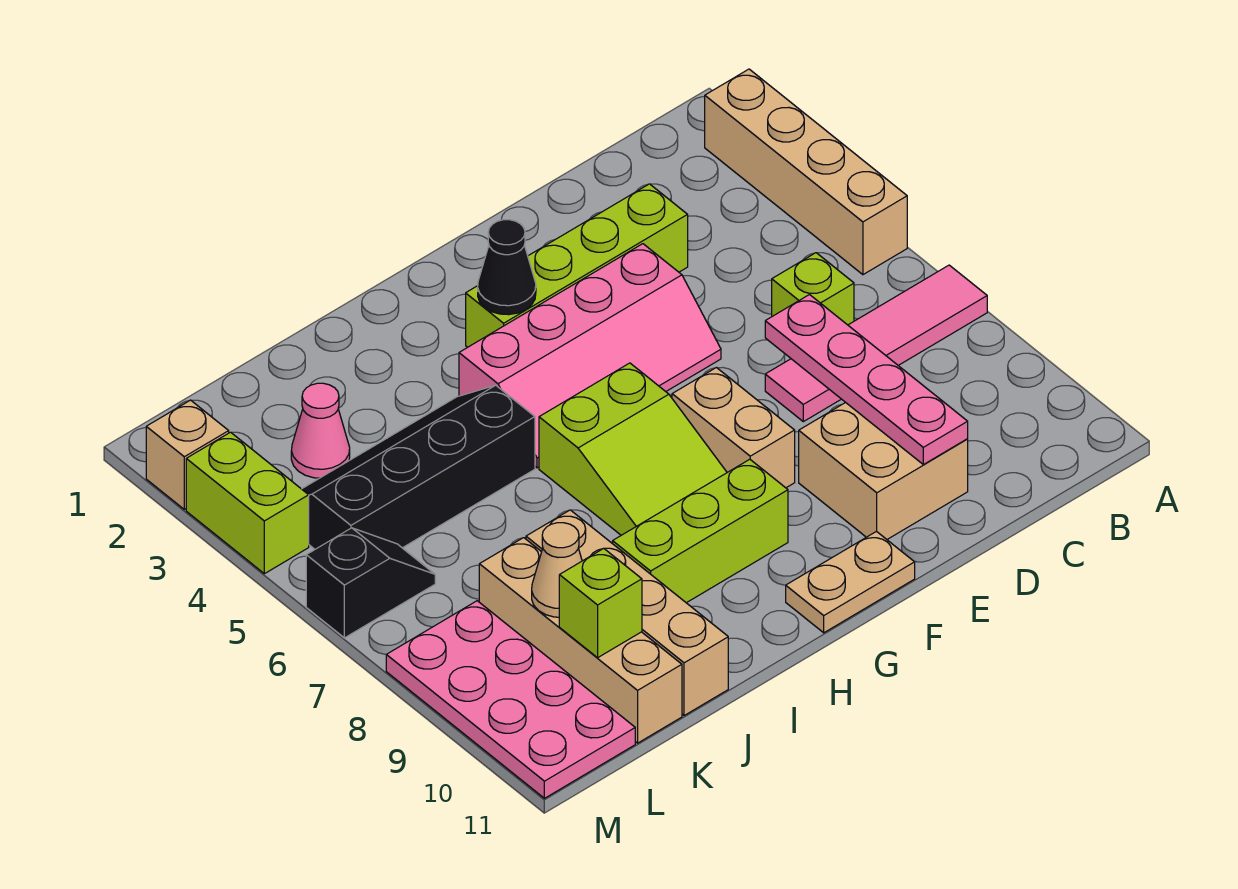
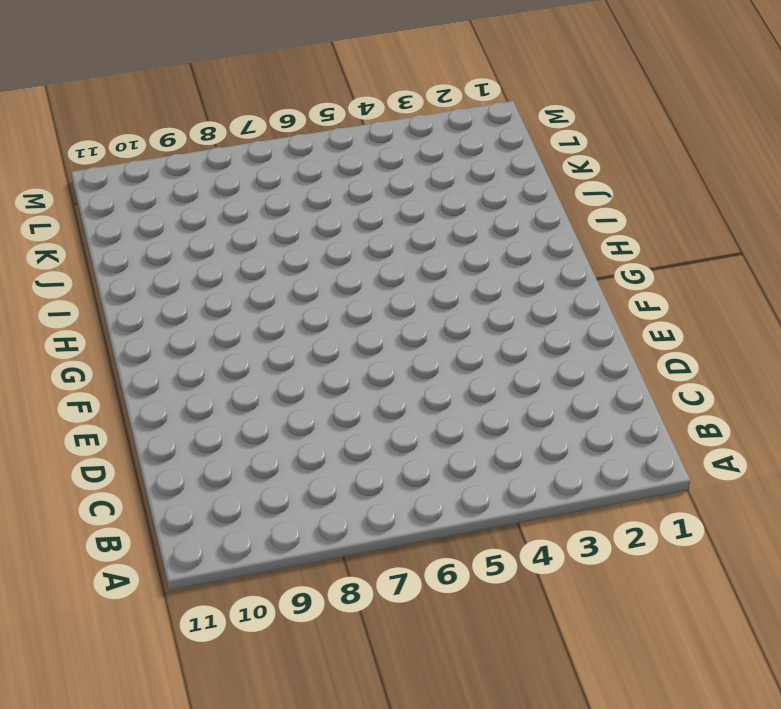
none -> tan brick A2:A5 level 1
none -> pink tile A7:D7 level 1
none -> lime brick C6 level 1

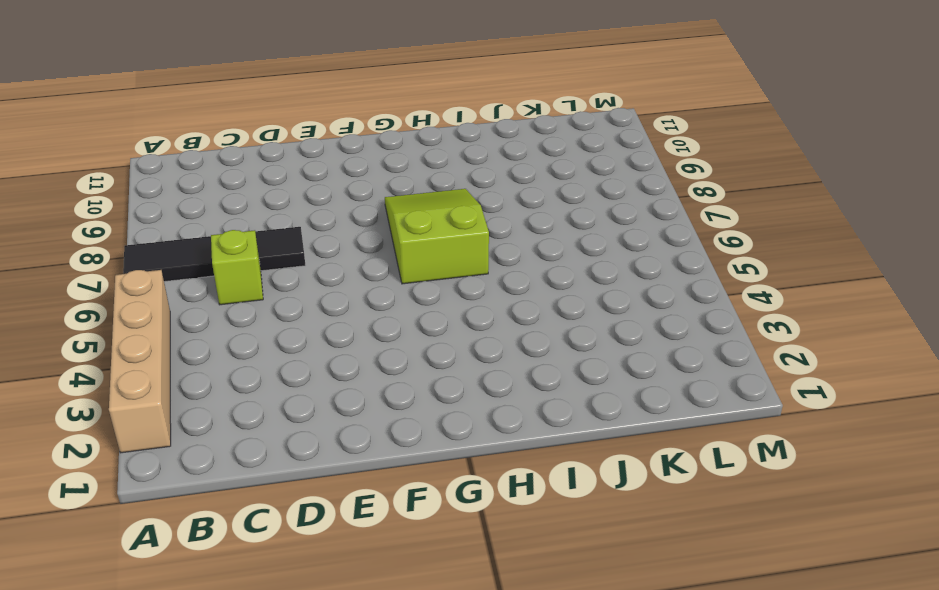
black tile A7:D7 level 1 -> pink tile A7:D7 level 1
none -> lime brick D3:G3 level 1
none -> tan brick D9:E10 level 1
none -> pink slope E4:H5 level 1 top 4

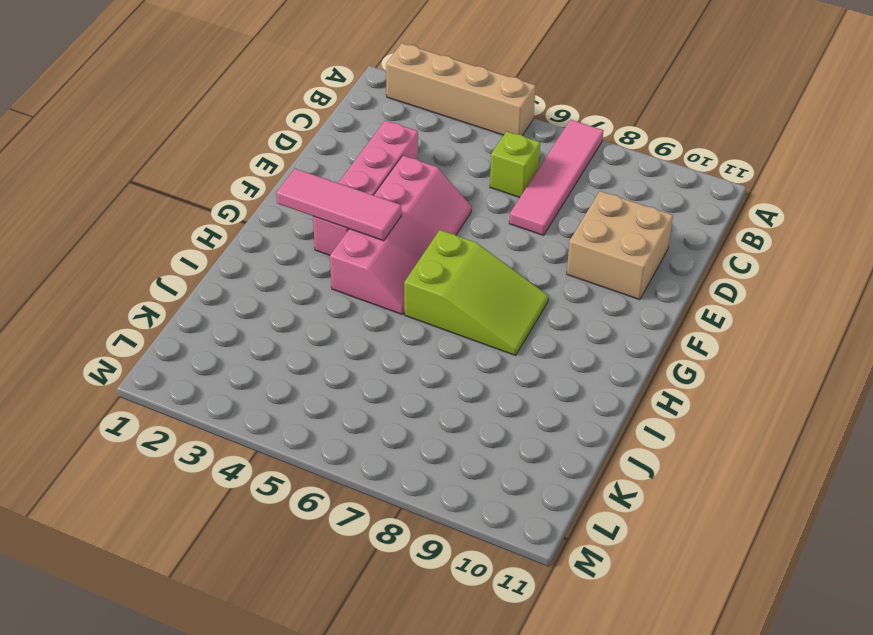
pink brick D3:G3 level 1 -> lime brick D3:G3 level 1
pink tile G2:G4 level 2 -> black cone G3 level 2
none -> tan brick F7:F8 level 1
none -> tan plate F11:G11 level 1
none -> lime brick G9:I9 level 1

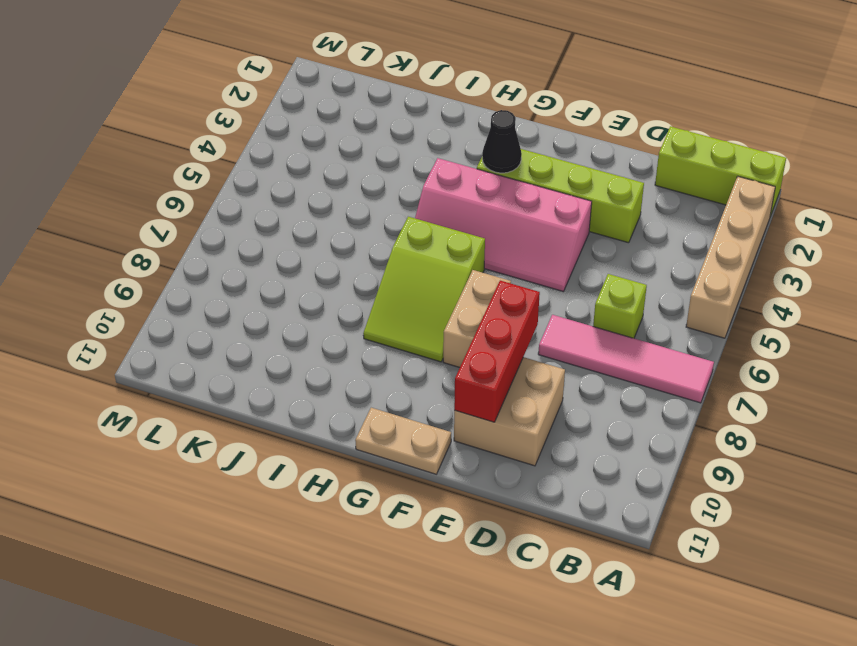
lime brick A1:C1 level 1 -> lime brick G9:I9 level 1
red brick E8:E10 level 2 -> none
none -> black slope I4:L5 level 1 top 5
none -> tan brick J8:J11 level 1
none -> pink cone K3 level 1

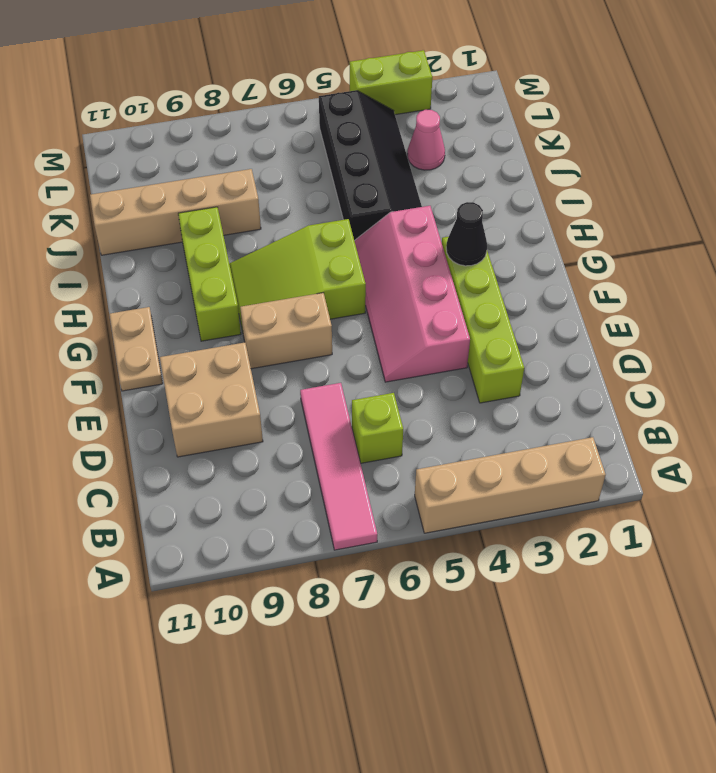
none -> tan brick K8:K11 level 1
none -> black slope L6:M6 level 1 top M
none -> pink plate L8:M11 level 1

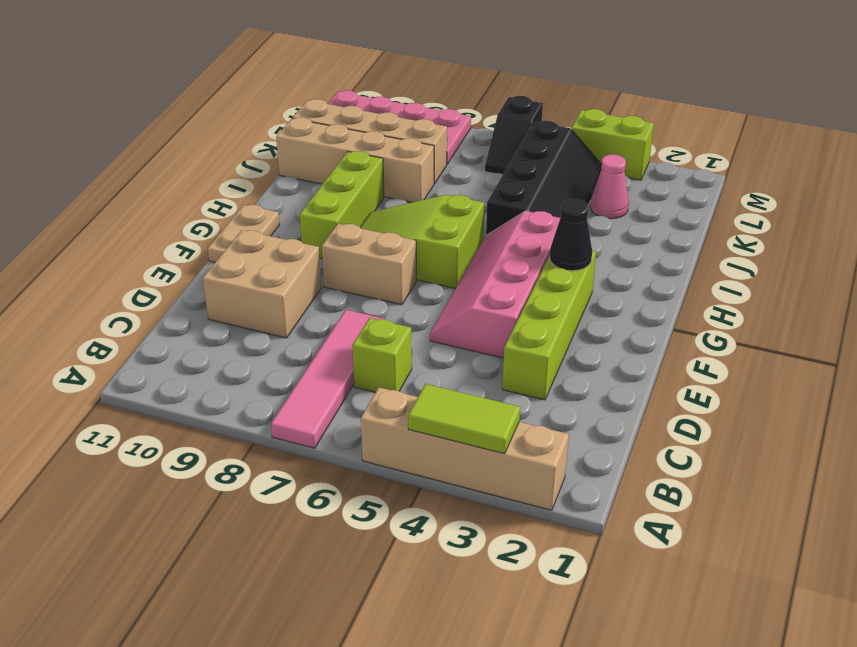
lime tile A3:A4 level 2 -> none
none -> tan brick M2 level 1
none -> pink plate D7:D10 level 2
none -> tan cone K9 level 2

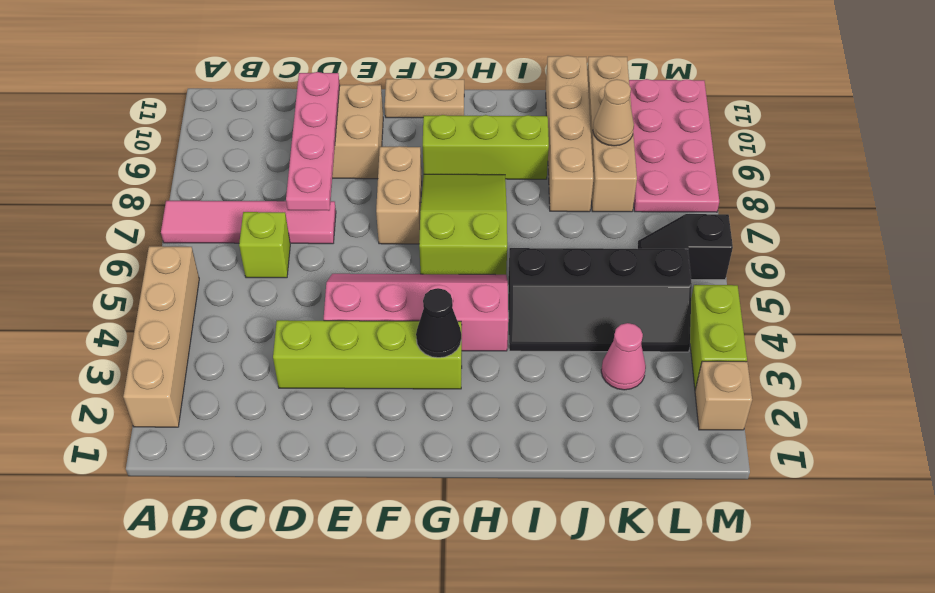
none -> lime brick K10 level 2

